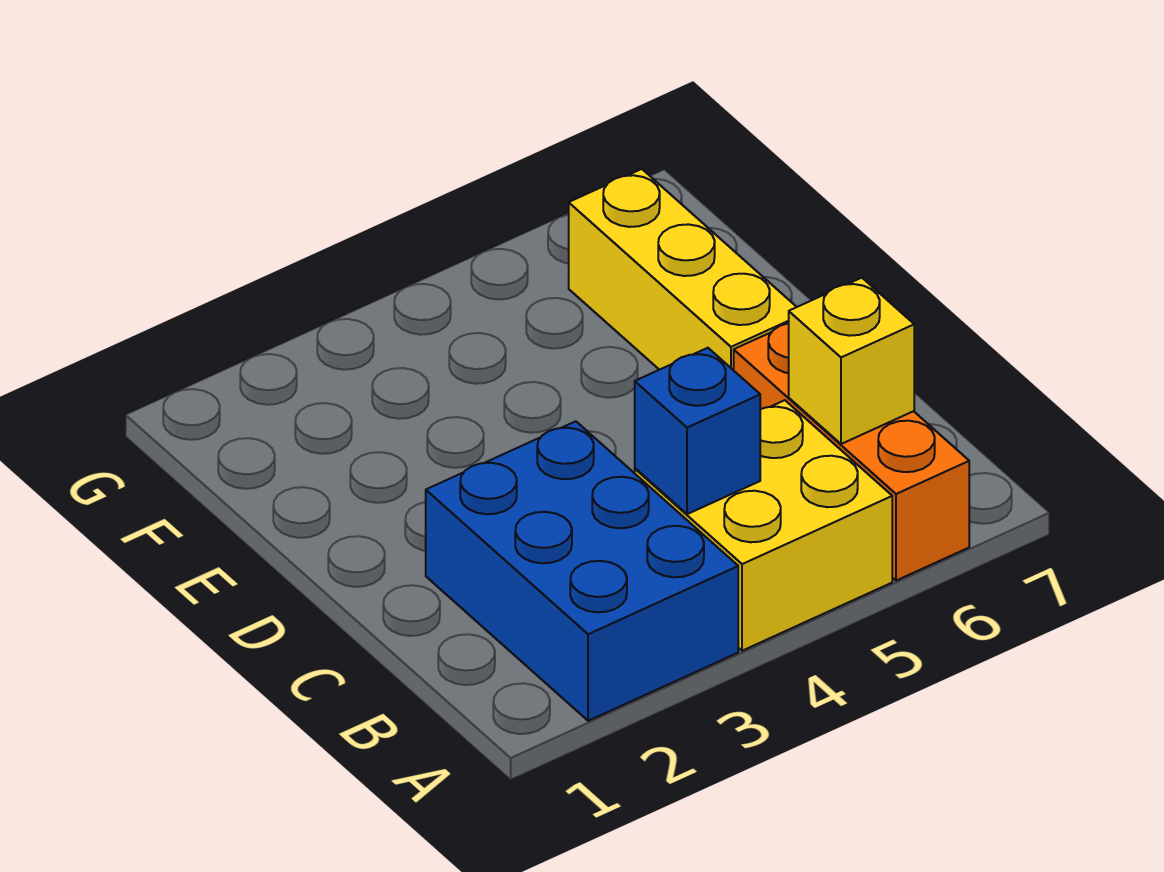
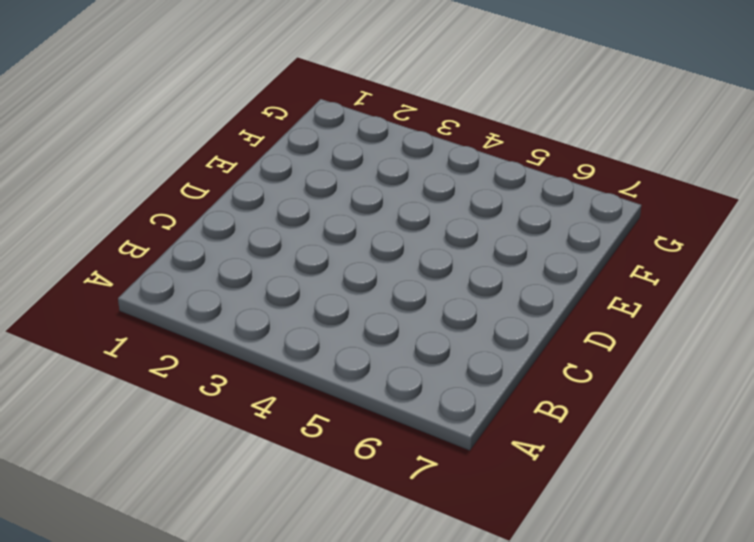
none -> blue brick A2:C3 level 1
none -> yellow brick A4:B5 level 1

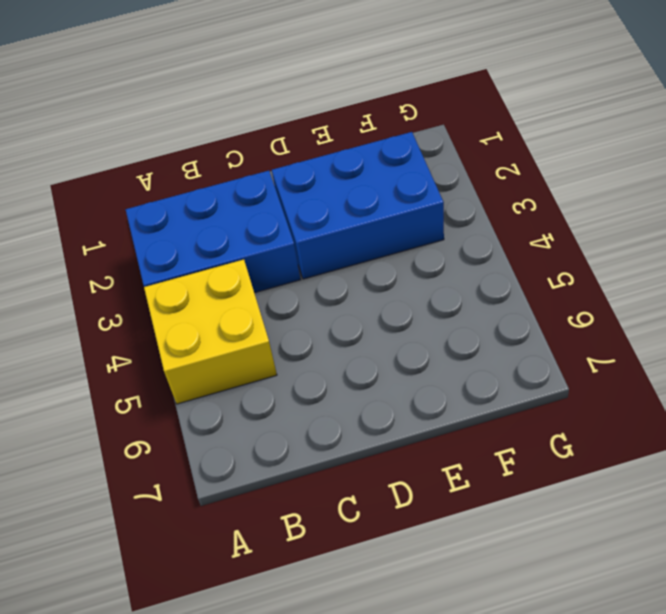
blue brick D2:F3 level 1 -> none
none -> orange brick A6:C6 level 1
none -> yellow brick D6:F6 level 1

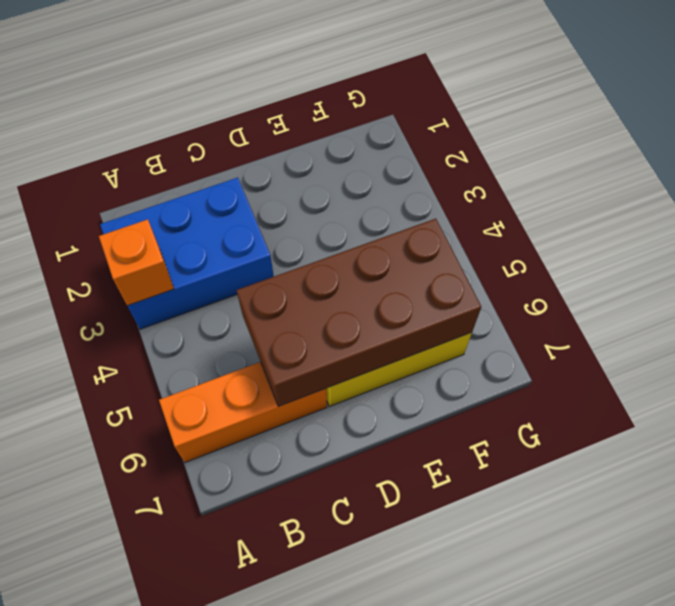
orange brick A3 level 2 -> none
brown brick C5:F6 level 2 -> none
none -> yellow brick A4:B5 level 1
none -> blue brick B4 level 2

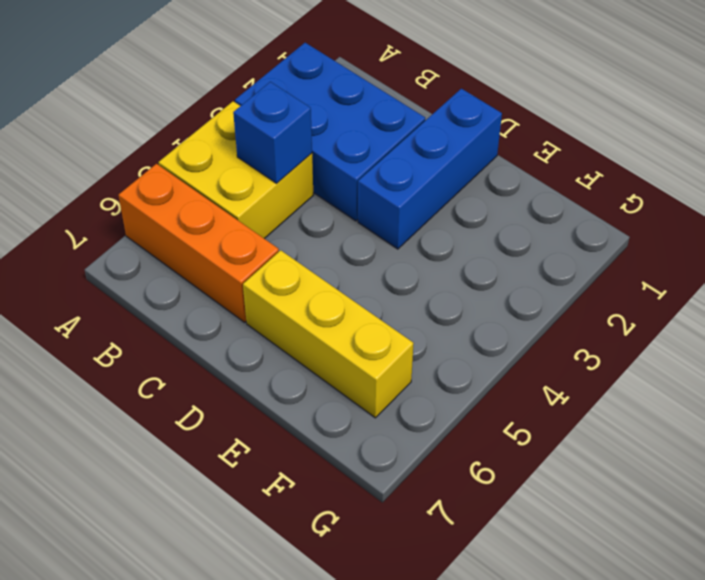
blue brick D1:D3 level 1 -> none
none -> yellow brick B6 level 2

